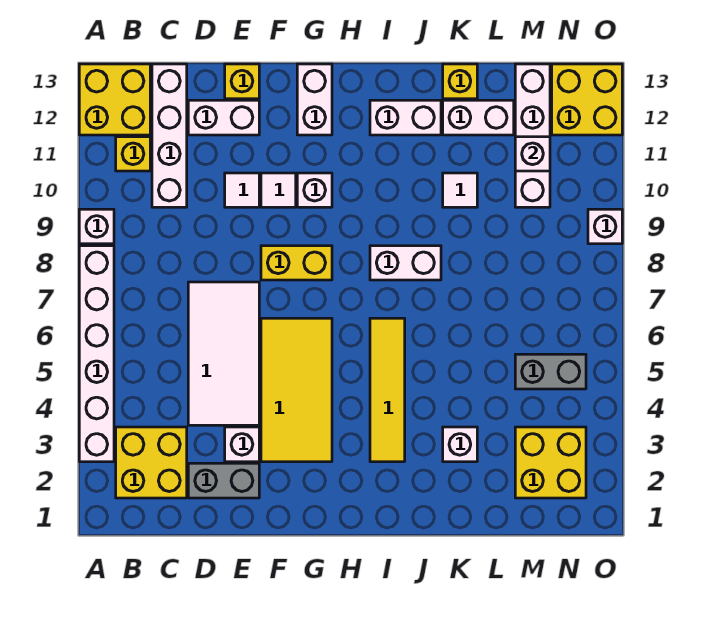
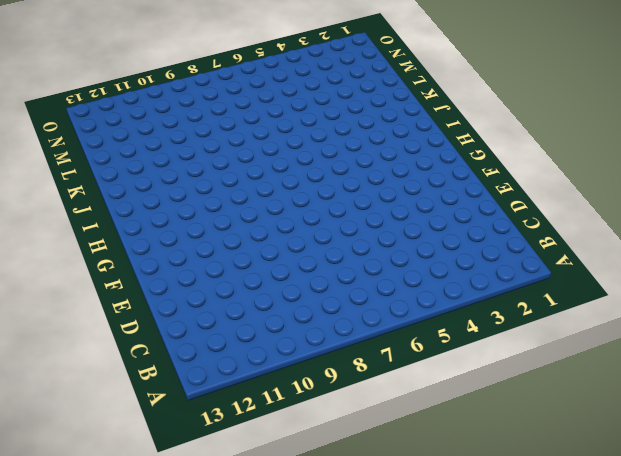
none -> white brick A3:A8 level 1
none -> white brick A9 level 1
none -> yellow brick A12:B13 level 1
none -> yellow brick B2:C3 level 1

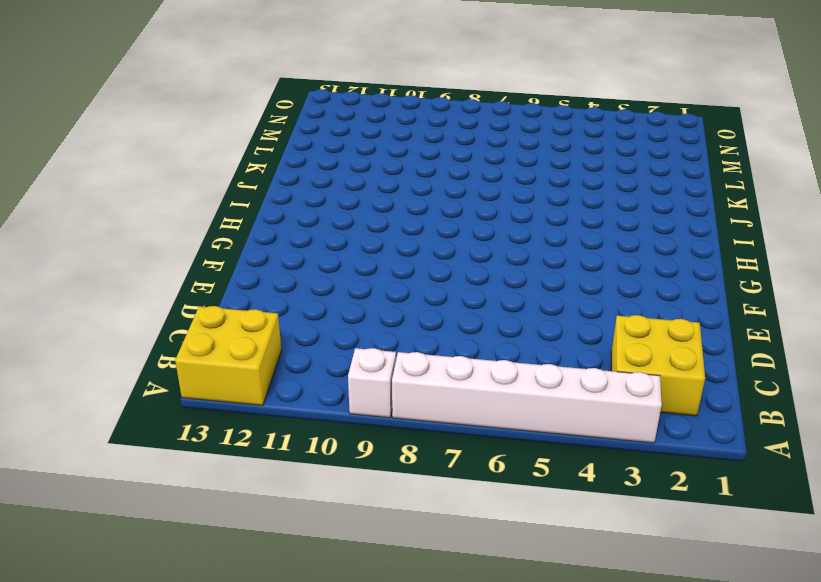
none -> yellow brick B11 level 1
none -> white brick C10:C13 level 1
none -> grey brick D2:E2 level 1
none -> white tile D4:E7 level 1

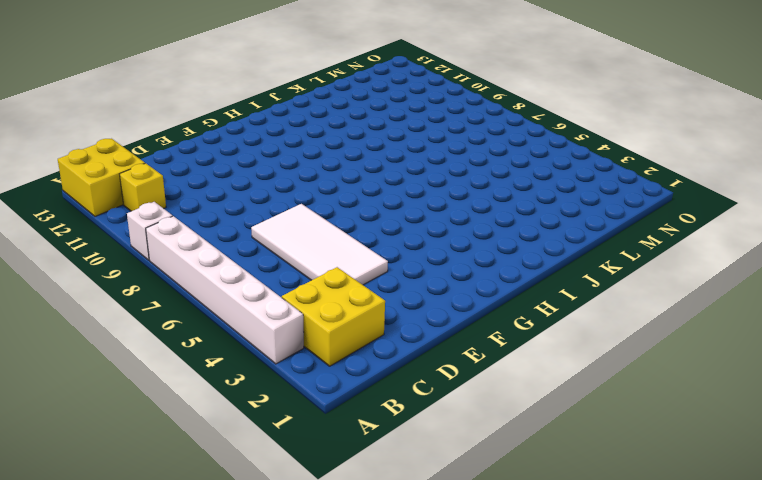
none -> white brick C10:C13 level 1
none -> grey brick D2:E2 level 1
none -> white brick D12:E12 level 1
none -> white brick E3 level 1

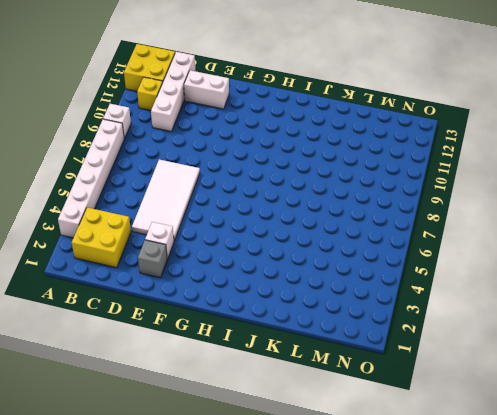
grey brick E2 level 1 -> grey brick D2:E2 level 1
none -> white tile E10 level 1
none -> yellow brick E13 level 1
none -> yellow tile F3:G6 level 1
none -> yellow brick F8:G8 level 1

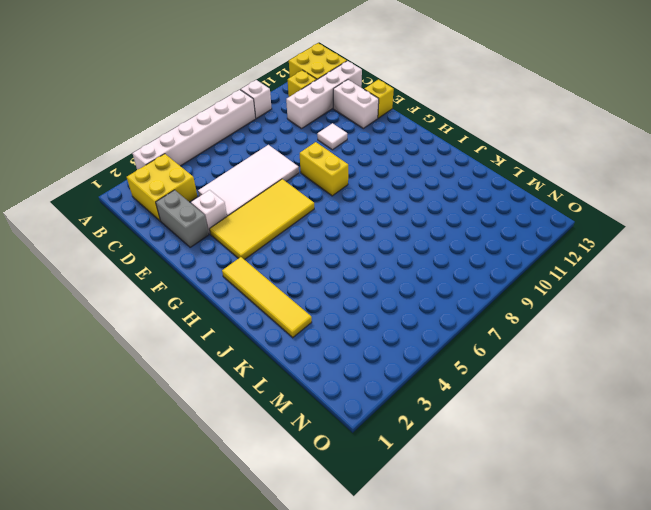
yellow tile H2:K2 level 1 -> yellow tile I3:I6 level 1
none -> white tile F10 level 1
none -> white brick G10 level 1
none -> white brick G12:G13 level 1
none -> white brick I8:J8 level 1

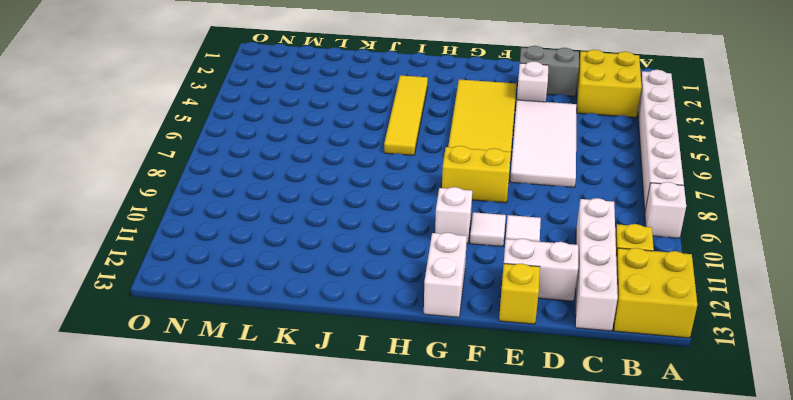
none -> white brick I8:J8 level 1
none -> white brick I12:J12 level 1
none -> white brick K3 level 1
none -> white tile K10 level 1

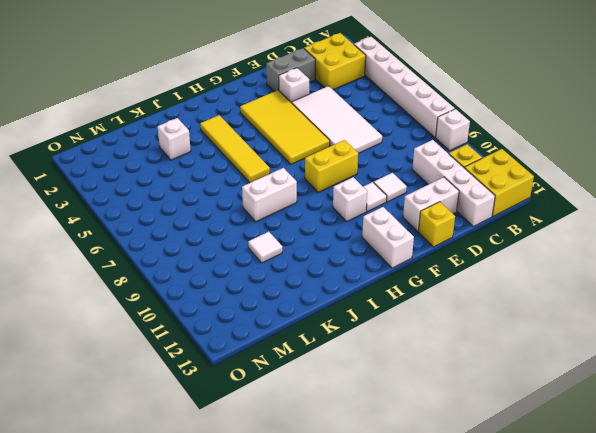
none -> white brick I12:J12 level 1
none -> white brick K12:L12 level 1
none -> yellow brick K13 level 1
none -> yellow brick M2:N3 level 1

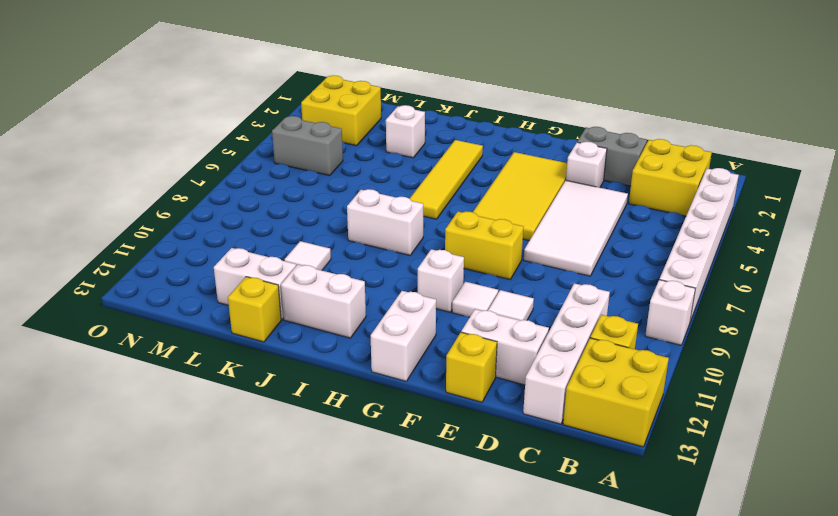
none -> white brick M10:M13 level 1
none -> yellow brick N12:O13 level 1
none -> white brick O9 level 1
none -> white brick M11 level 2

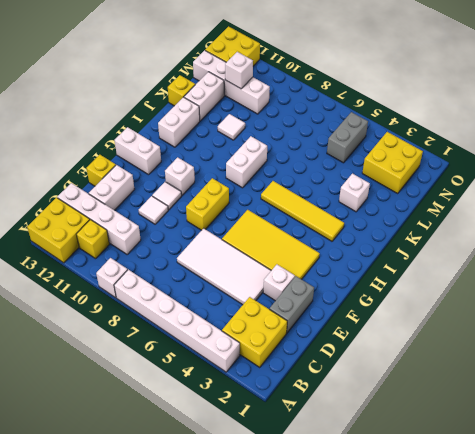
none -> white brick O9 level 1

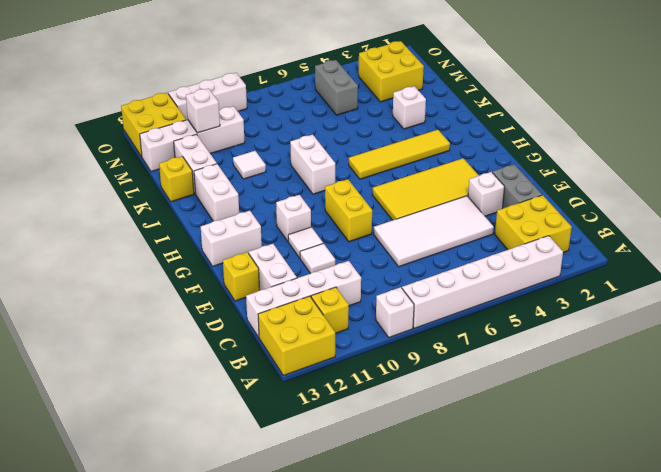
white brick O9:O11 level 1 -> white brick O9 level 1

